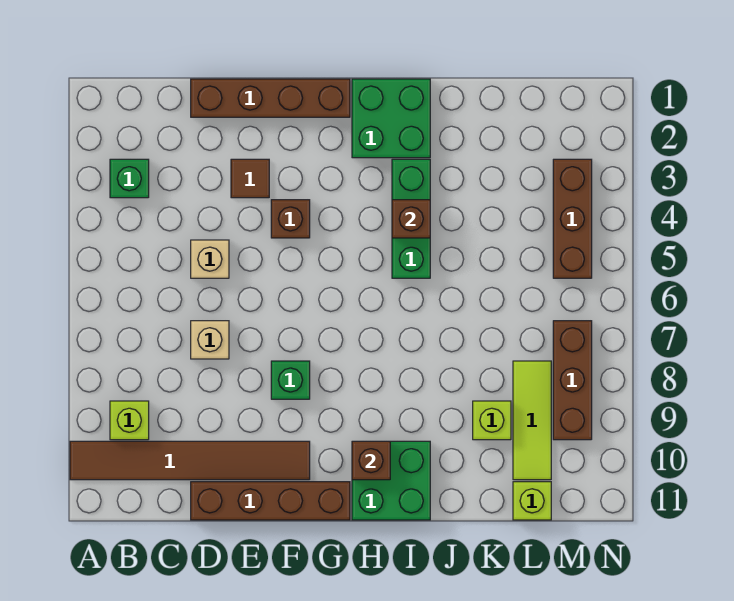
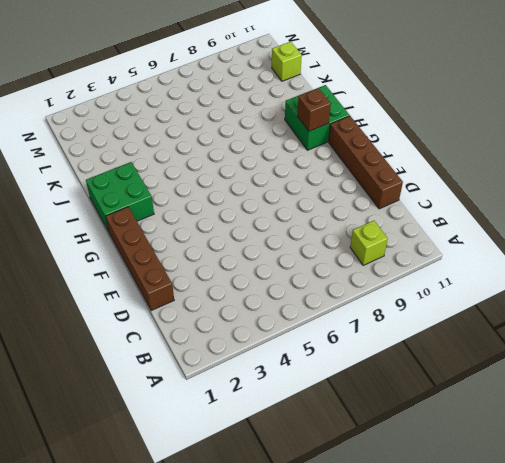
none -> brown tile A10:F10 level 1
none -> green brick B3 level 1
none -> tan brick D5 level 1

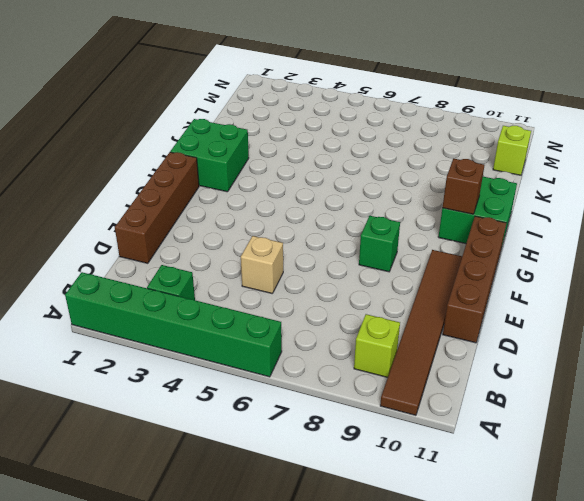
green brick A1:A6 level 1 -> none
none -> tan brick D7 level 1
none -> brown tile E3 level 1
none -> brown brick F4 level 1

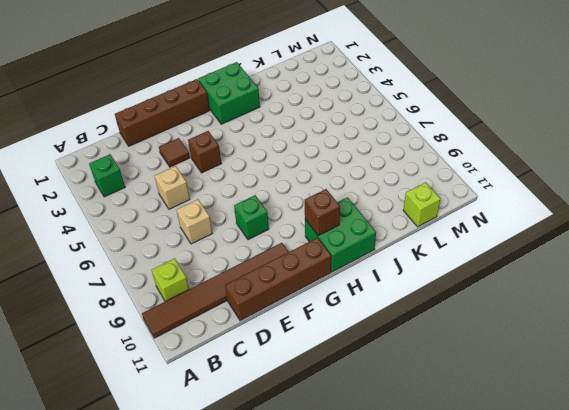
none -> green brick I3:I5 level 1
none -> lime brick K9 level 1
none -> lime tile L8:L10 level 1

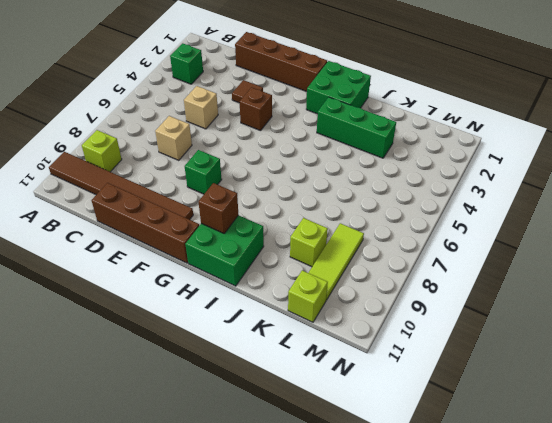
green brick I3:K3 level 1 -> green brick I3:I5 level 1
none -> brown brick M3:M5 level 1
none -> brown brick M7:M9 level 1
none -> brown brick I4 level 2

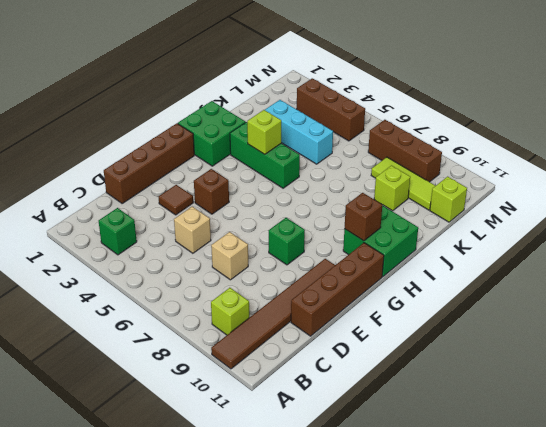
lime brick I4 level 2 -> brown brick I4 level 2
cyan brick K3:K5 level 1 -> none

